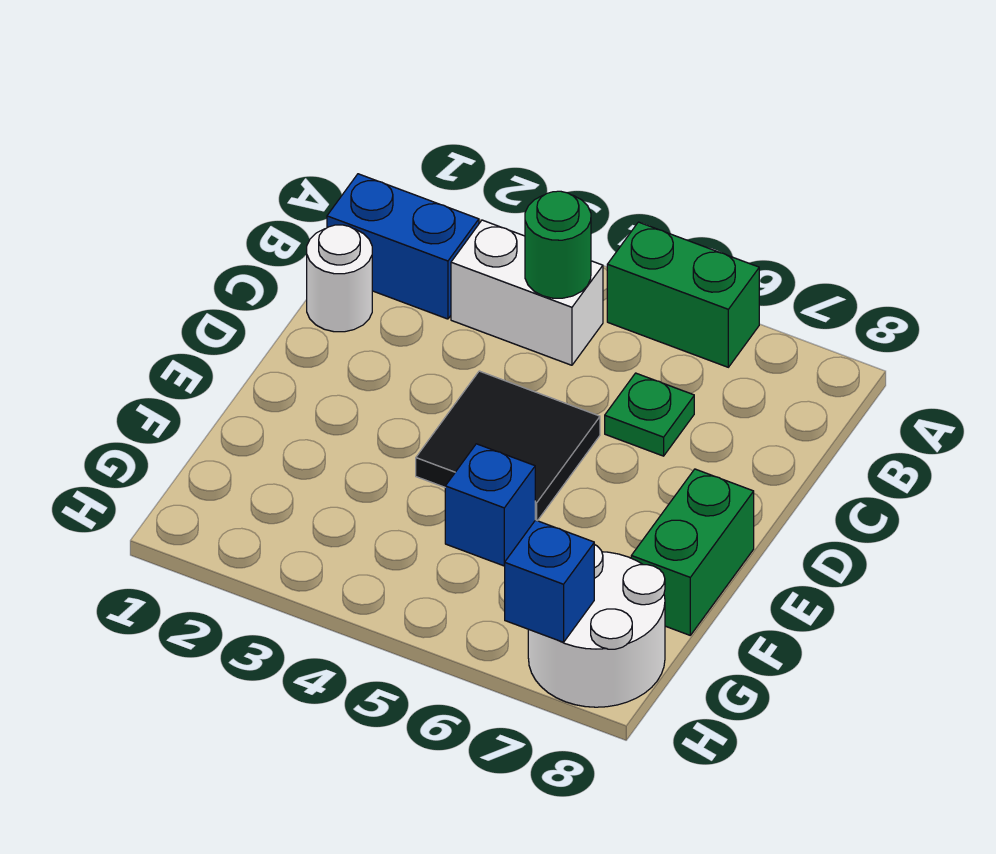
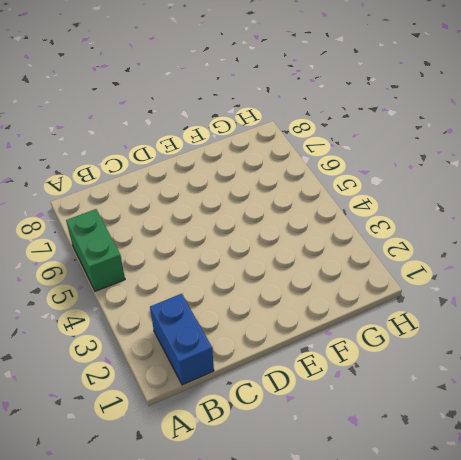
none -> white brick B3:B4 level 1
none -> white round brick C1 level 1

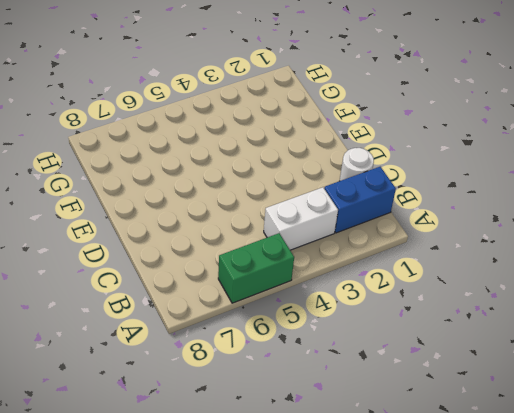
none -> green plate C6 level 1
none -> black tile D4:E5 level 1

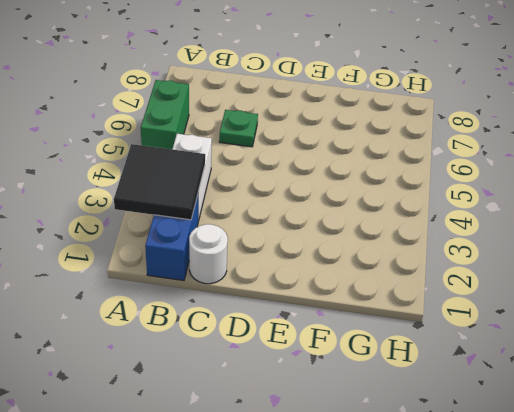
black tile A2:B3 level 2 -> black tile D4:E5 level 1
none -> green brick E8:F8 level 1
none -> blue brick F5 level 1

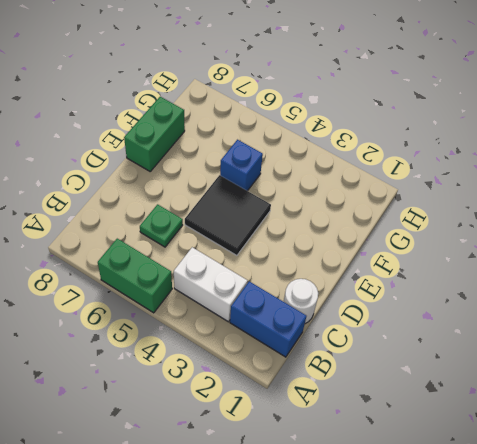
none -> white round brick G7:H8 level 1
none -> green round brick B4 level 2

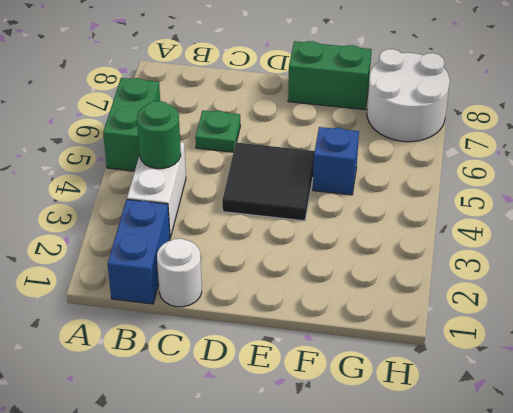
none -> blue brick H7 level 2

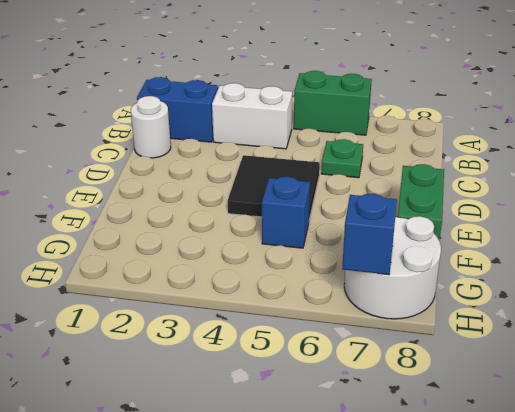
none -> green round brick B4 level 2

